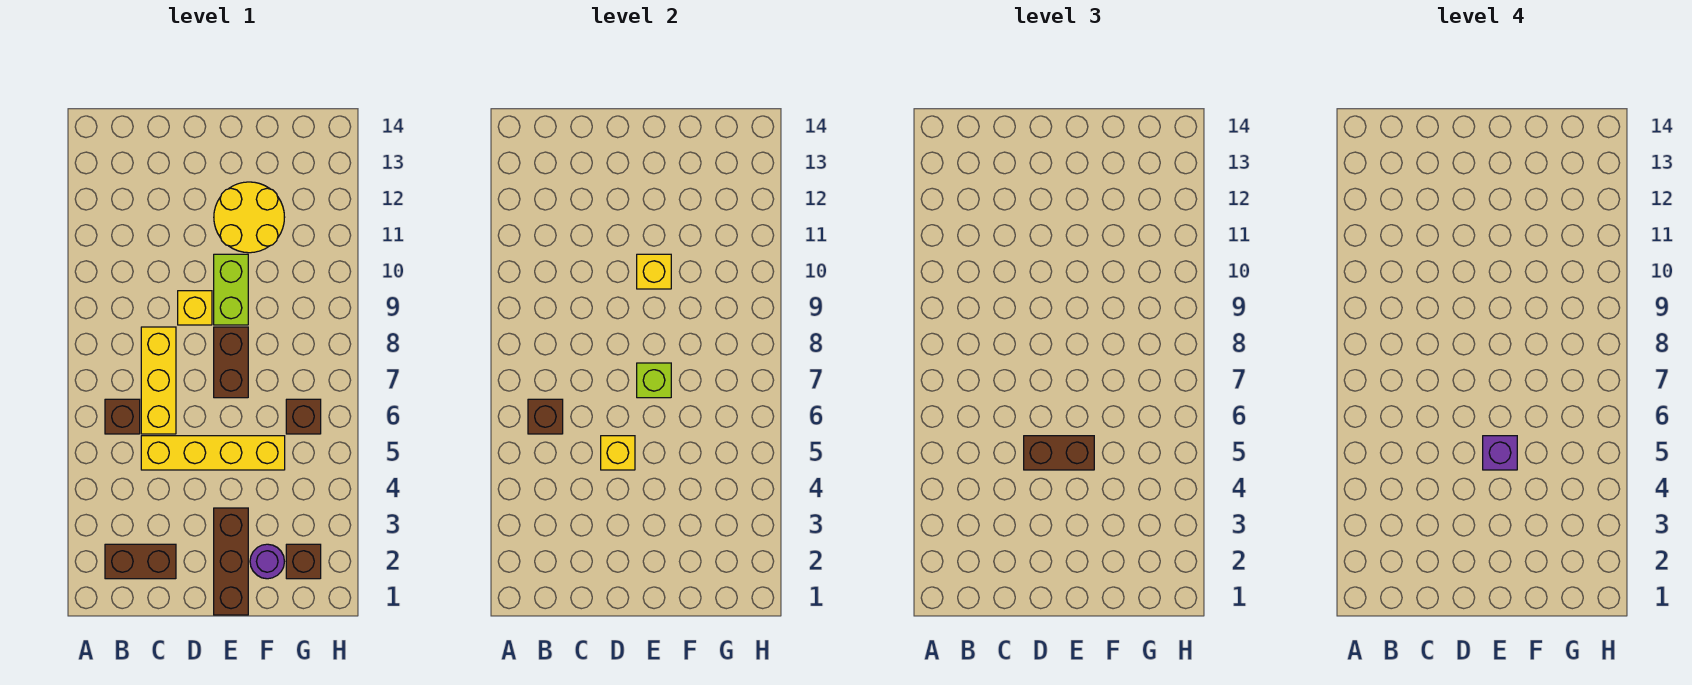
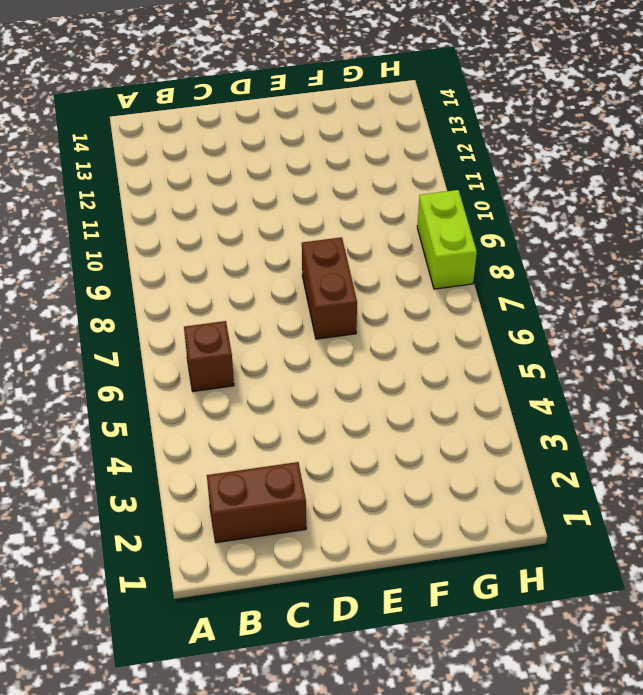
lime brick H8:H9 level 1 -> lime brick E9:E10 level 1
none -> yellow brick C5:F5 level 1
none -> yellow brick C6:C8 level 1
none -> yellow brick D9 level 1

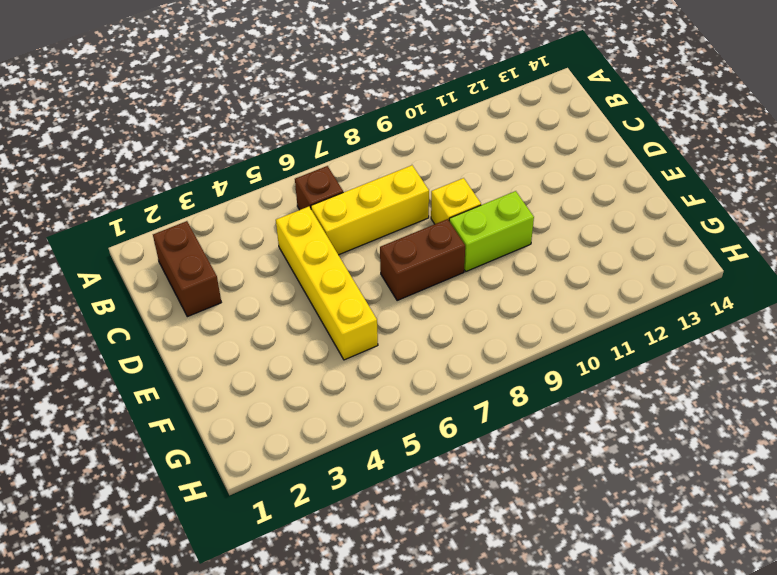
none -> brown brick E1:E3 level 1
none -> yellow round brick E11:F12 level 1
none -> purple round brick F2 level 1

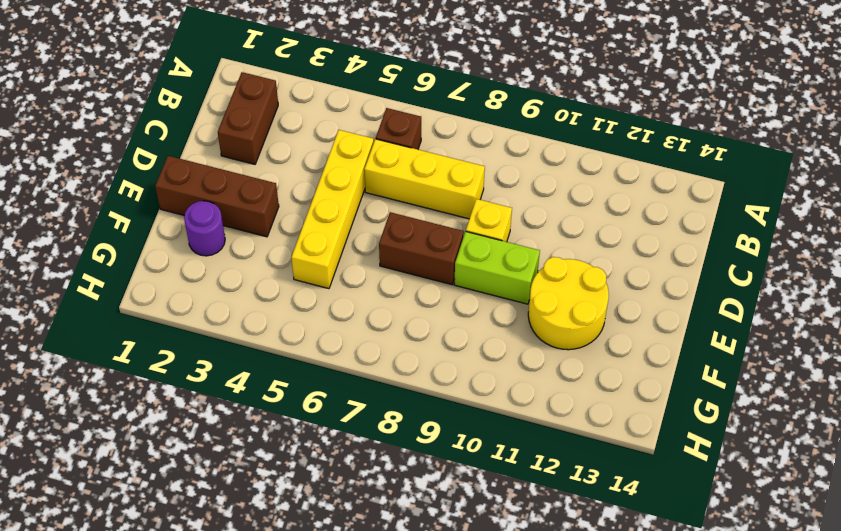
none -> brown brick G2 level 1
none -> brown brick G6 level 1
none -> brown brick B6 level 2

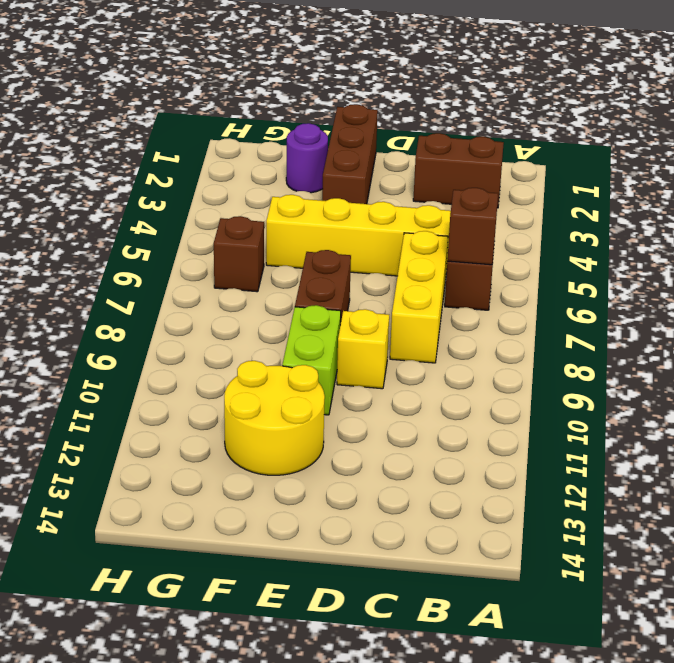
none -> brown brick G2 level 1
none -> yellow brick D5 level 2
none -> lime brick E7 level 2

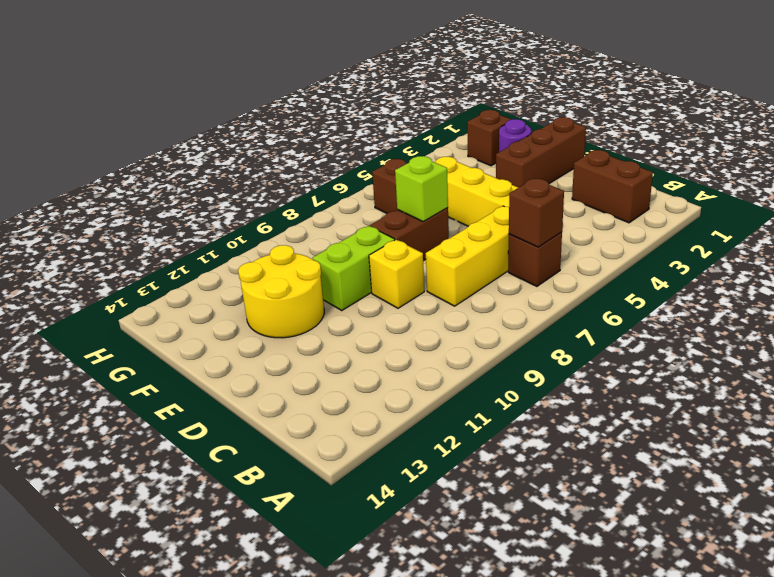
none -> yellow brick D5 level 2
none -> yellow brick E10 level 2
none -> brown brick D5:E5 level 3

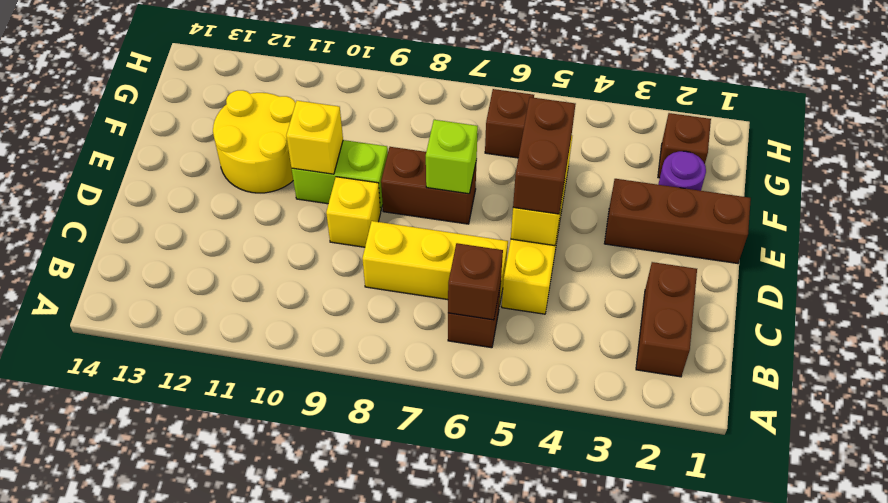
none -> purple brick E5 level 4

